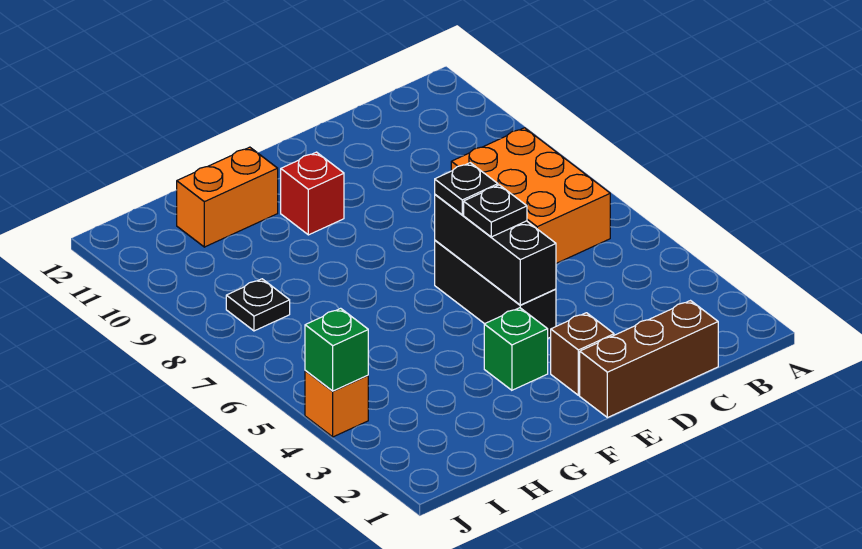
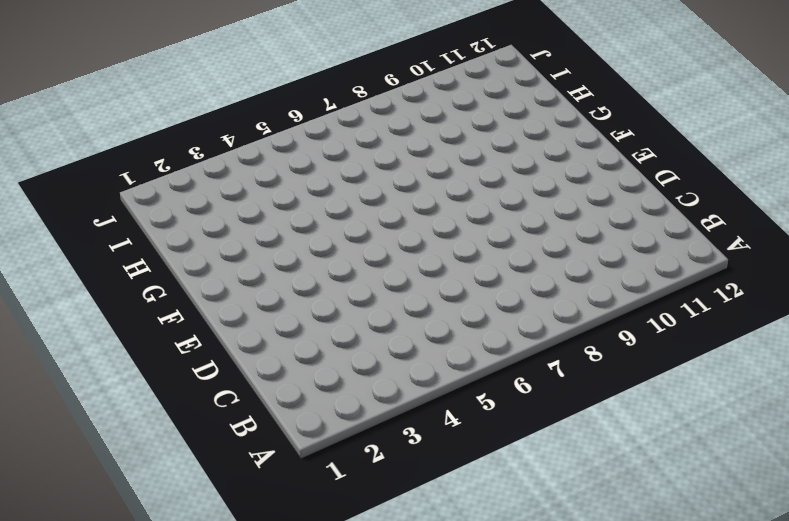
none -> orange brick B6:C8 level 1
none -> brown brick C1:E1 level 1
none -> brown brick E2 level 1

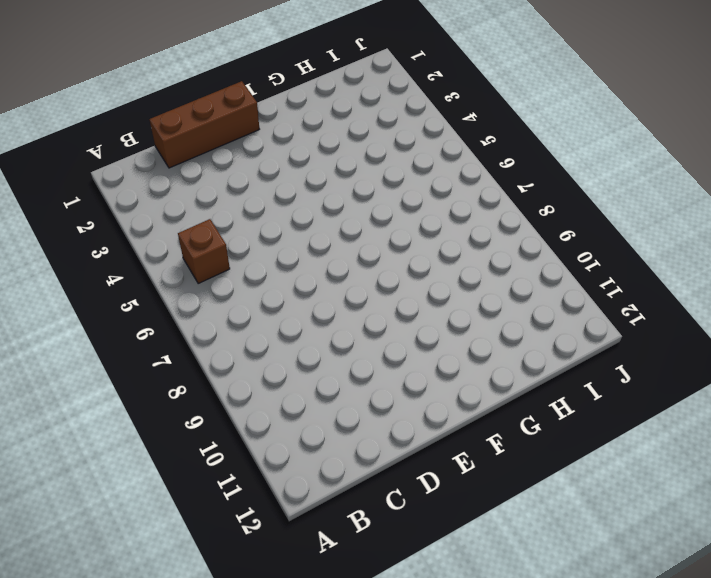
brown brick B5 level 1 -> brown brick E2 level 1
none -> orange brick B6:C8 level 1
none -> black brick E4:E6 level 1
none -> green brick F3 level 1

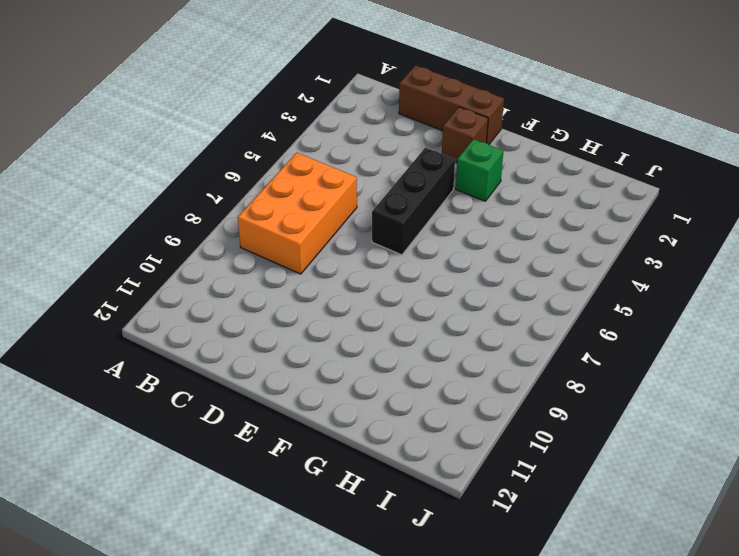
none -> red brick F10 level 1
none -> orange brick G11:H11 level 1
none -> black plate I8 level 1

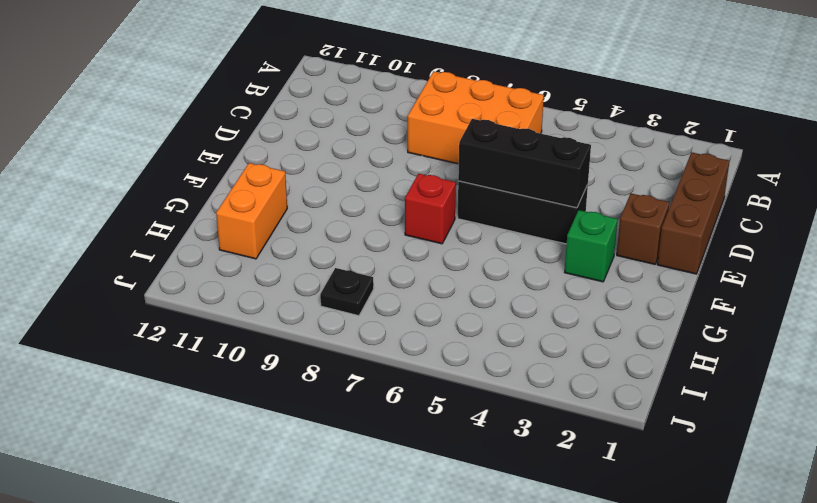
red brick F7 level 1 -> red brick F10 level 1
none -> orange brick J4 level 1
none -> green brick J4 level 2
none -> black plate E5 level 3

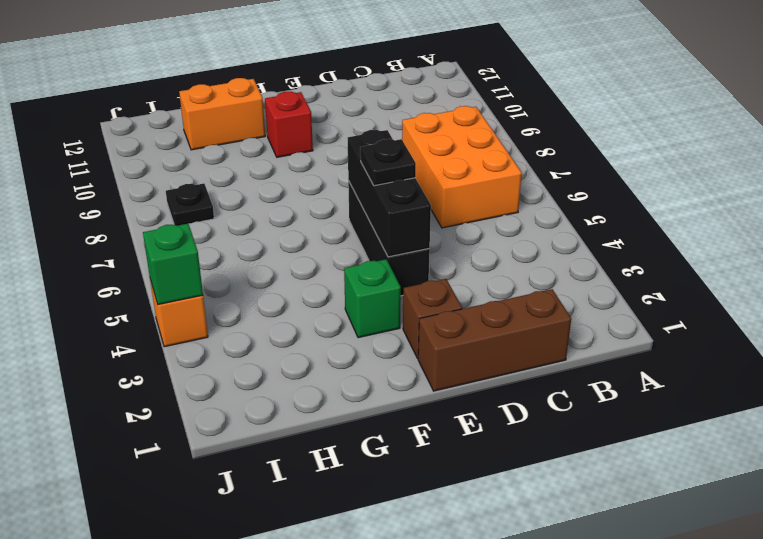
none -> black plate E6 level 3

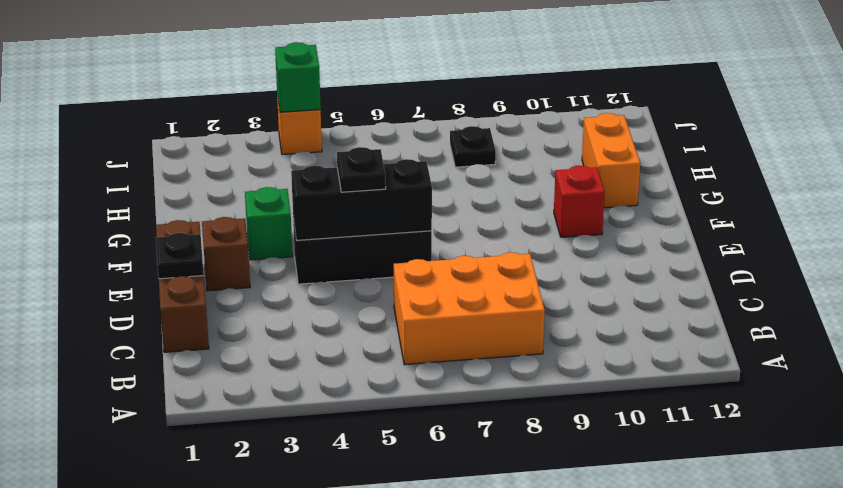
black plate D1 level 2 -> black plate E6 level 3

